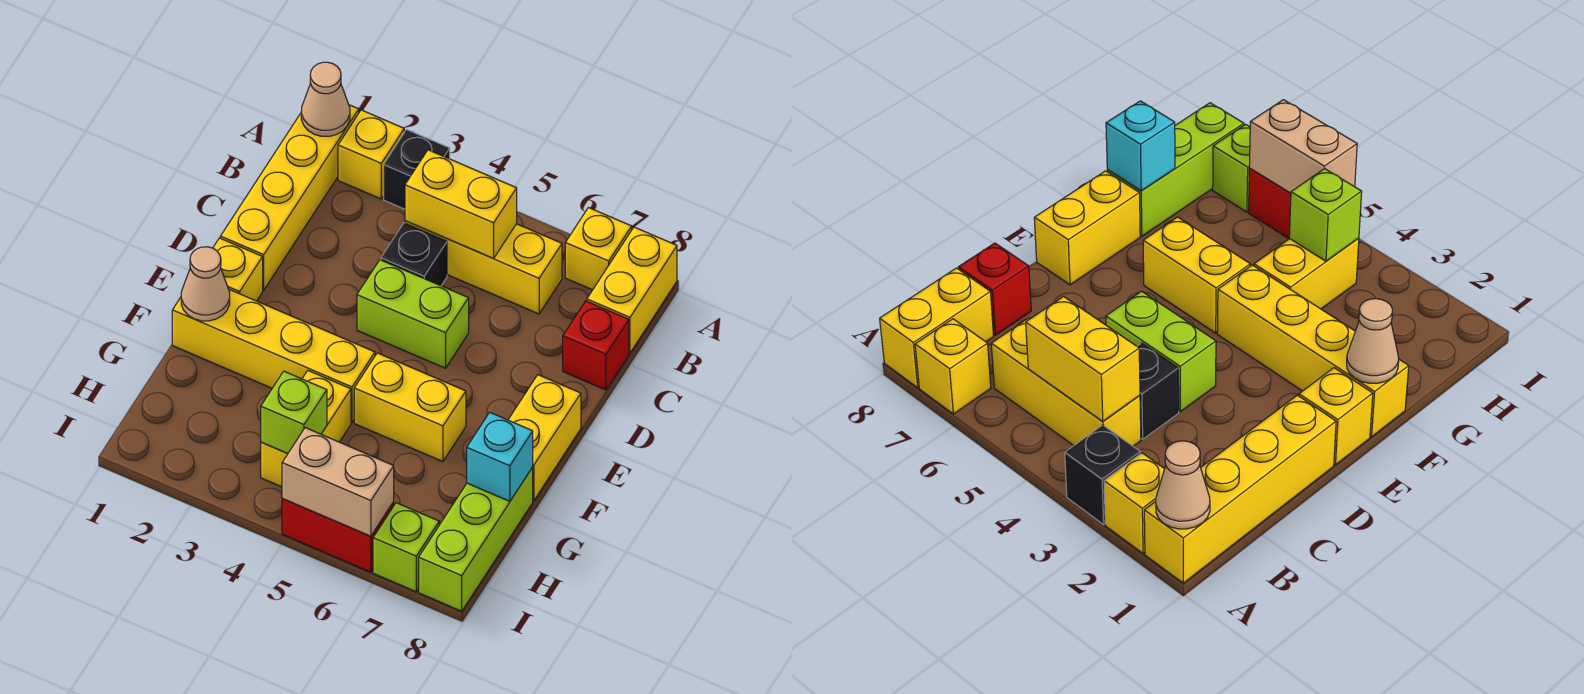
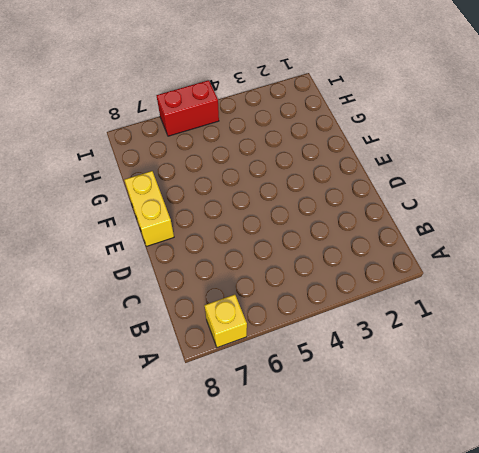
none -> yellow brick A1:D1 level 1
none -> yellow brick A2 level 1
none -> black brick A3 level 1

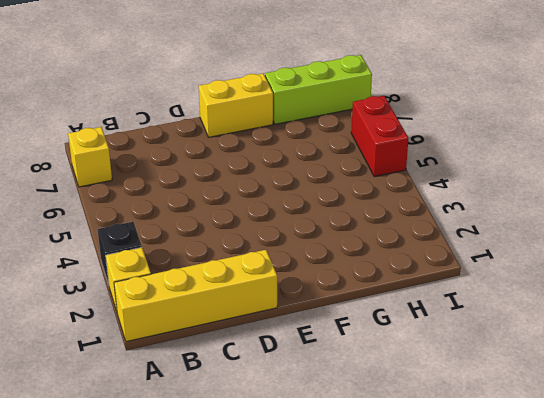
none -> yellow brick A8:B8 level 1
none -> yellow brick B4:B6 level 1
none -> black brick C4 level 1

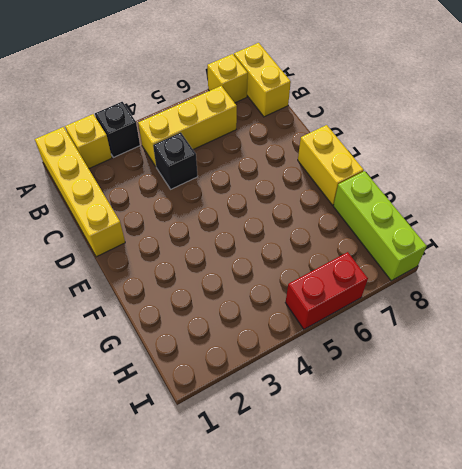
none -> red brick C8 level 1
none -> lime brick D4:D5 level 1
none -> yellow brick E1 level 1

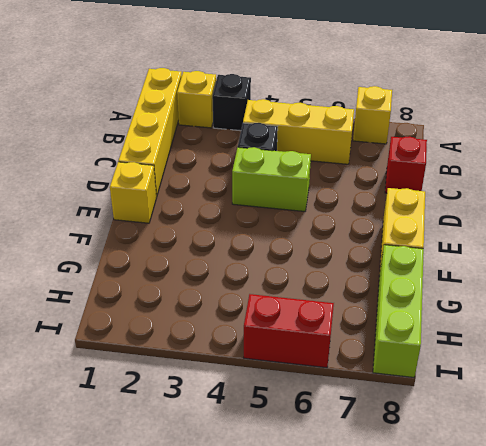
none -> yellow brick A8:B8 level 1
none -> yellow brick F1:F4 level 1
none -> yellow brick F5:F6 level 1

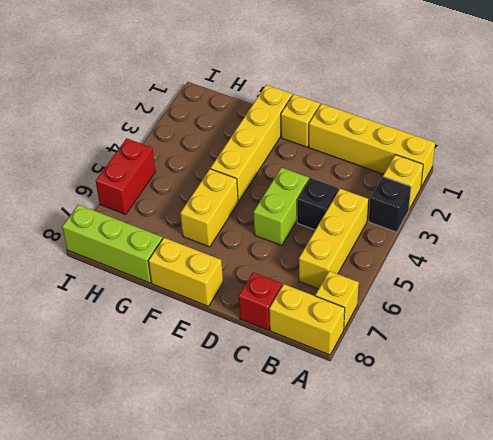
none -> yellow brick G4:H4 level 1
none -> lime brick I7 level 1
none -> tan cone A1 level 2

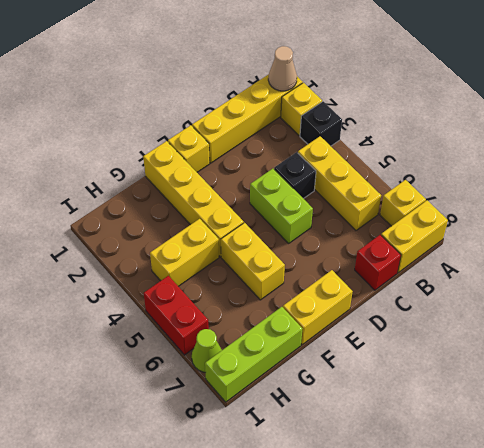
lime cone I7 level 1 -> lime brick I7 level 1
none -> yellow brick B4:B5 level 2
none -> tan cone F1 level 2
none -> cyan brick G8 level 2

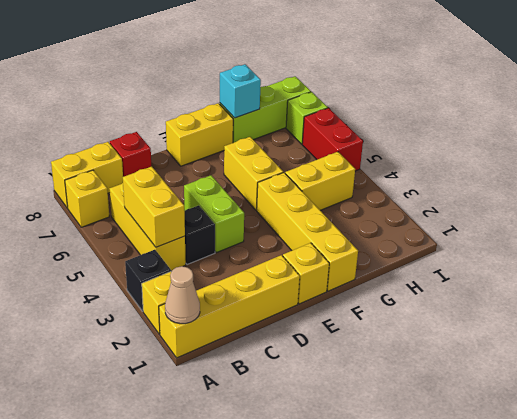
none -> tan cone F1 level 2
none -> lime brick H4 level 2
none -> tan brick I5:I6 level 2

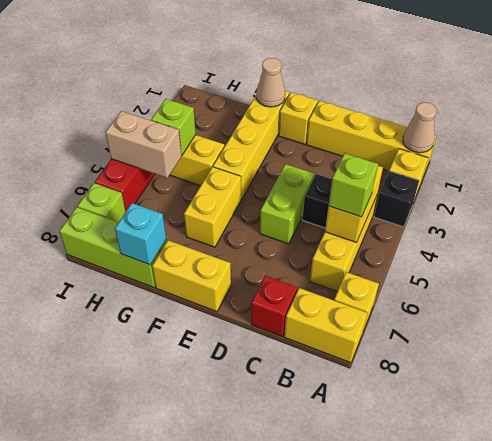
lime brick B5 level 3 -> none
tan brick H5:I5 level 2 -> tan brick I5:I6 level 2

